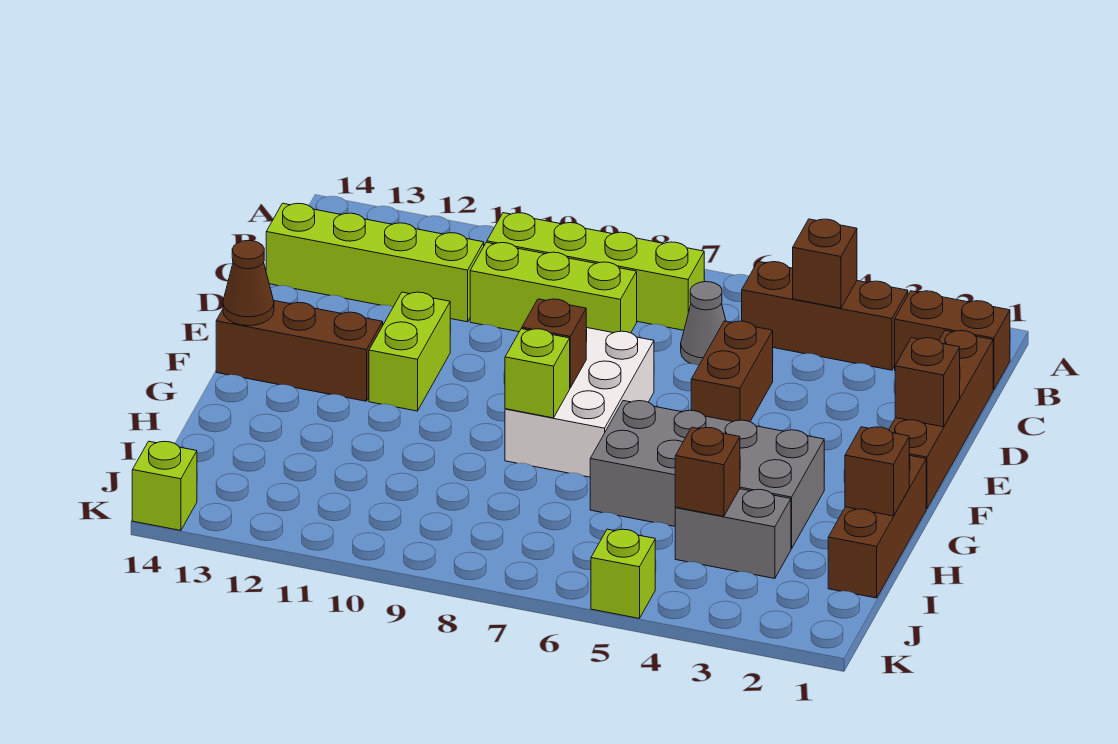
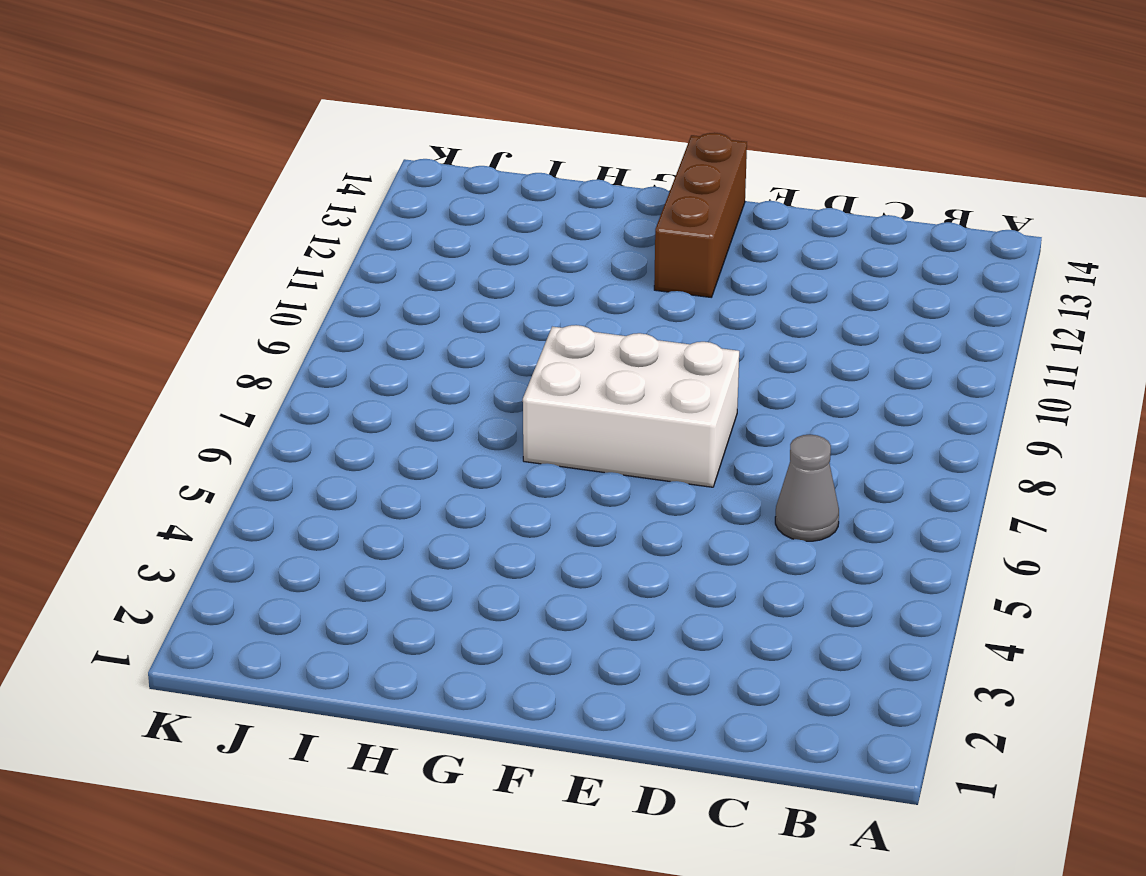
none -> brown brick B1:B2 level 1
none -> brown brick B3:B5 level 1
none -> lime brick B7:B10 level 1

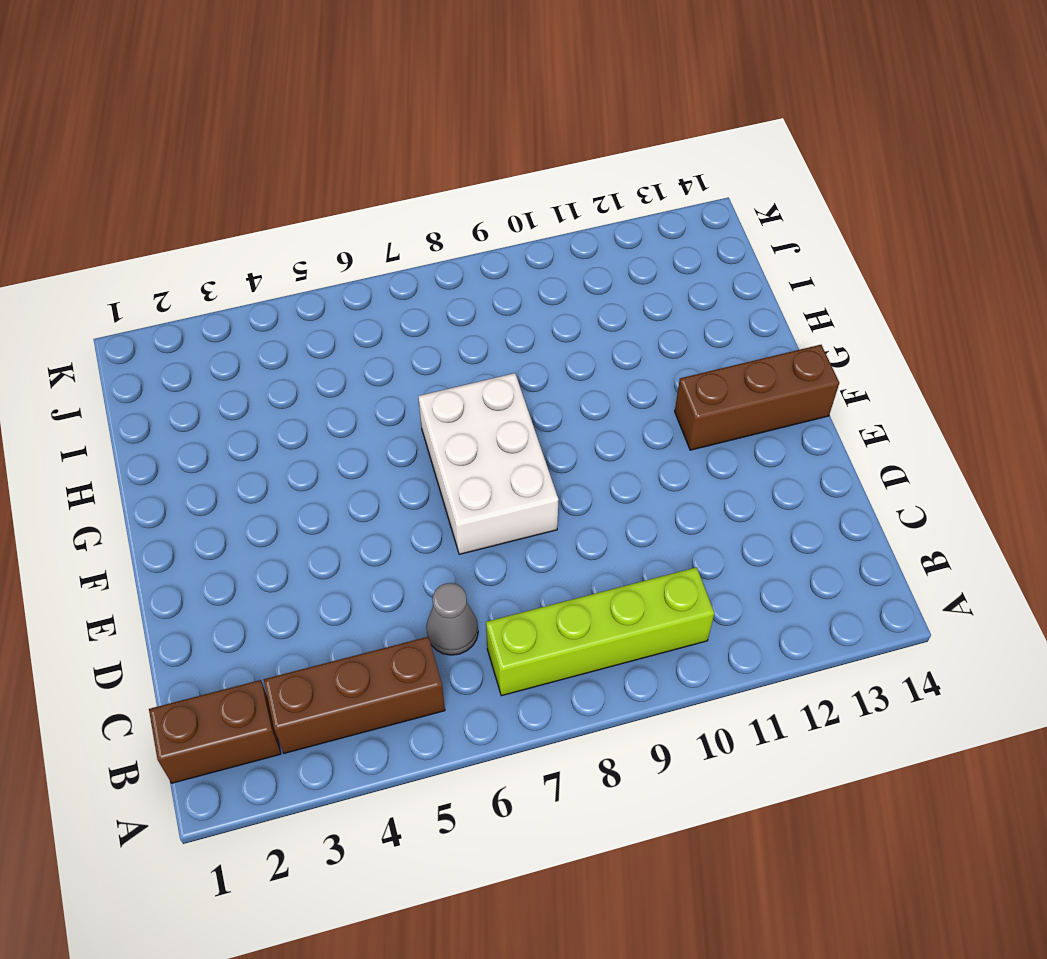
none -> brown brick C1:F1 level 1
none -> lime brick C8:C10 level 1
none -> lime brick C11:C14 level 1

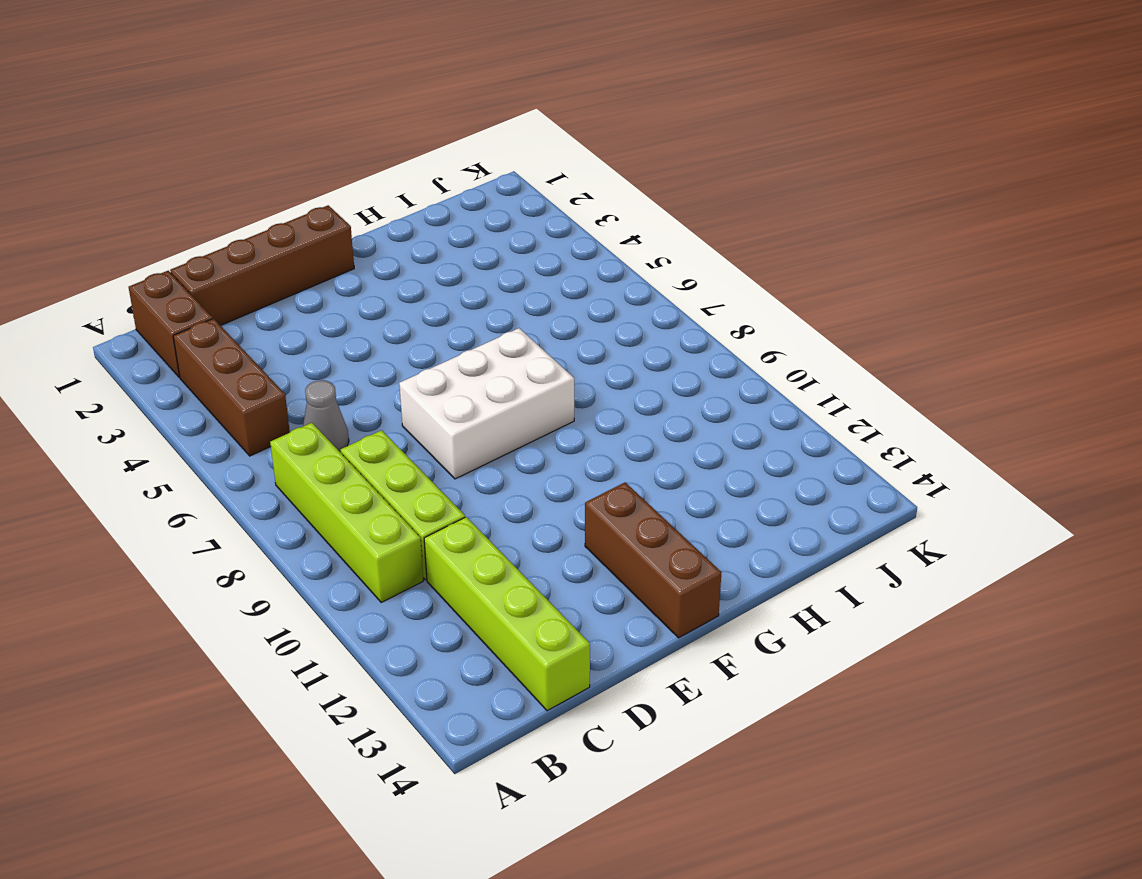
none -> brown brick D5:E5 level 1
none -> lime brick E11:F11 level 1
none -> brown brick G1:I1 level 1

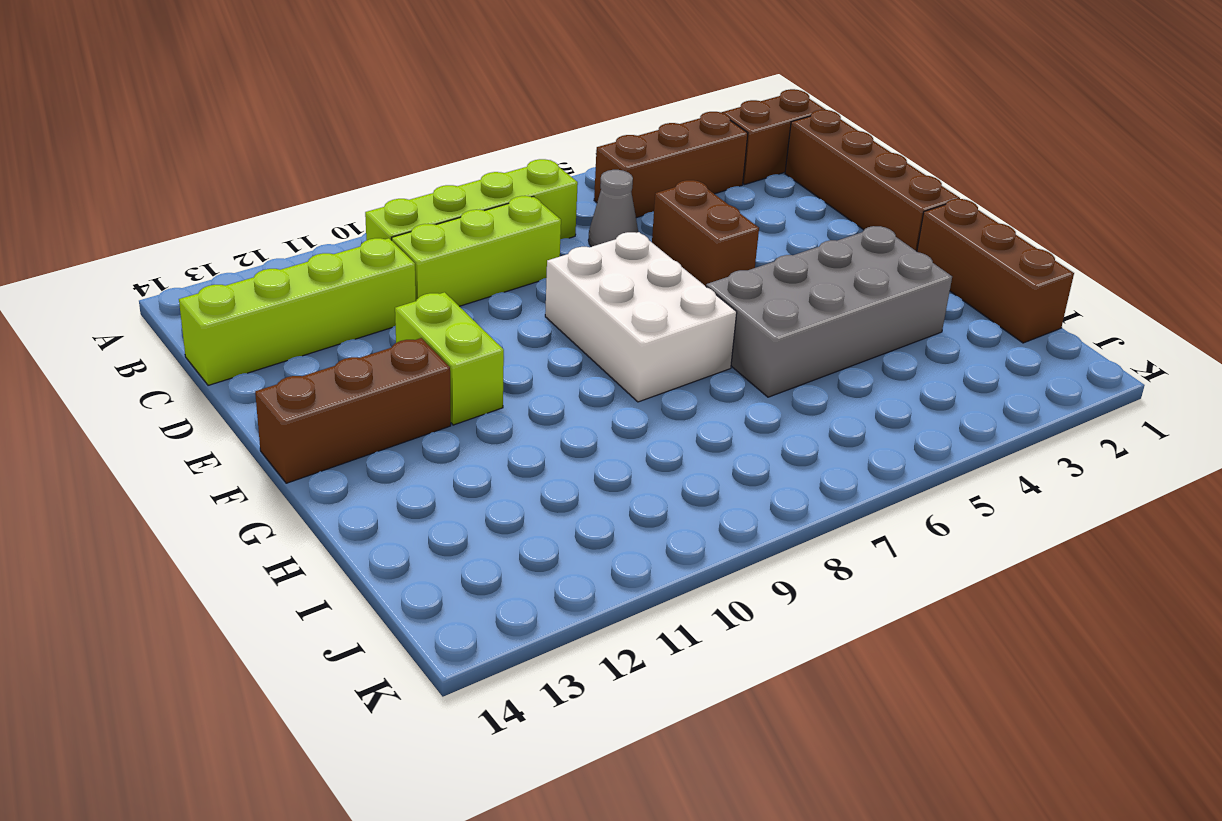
none -> grey brick I3:I4 level 1
none -> lime brick K5 level 1
none -> lime brick K14 level 1

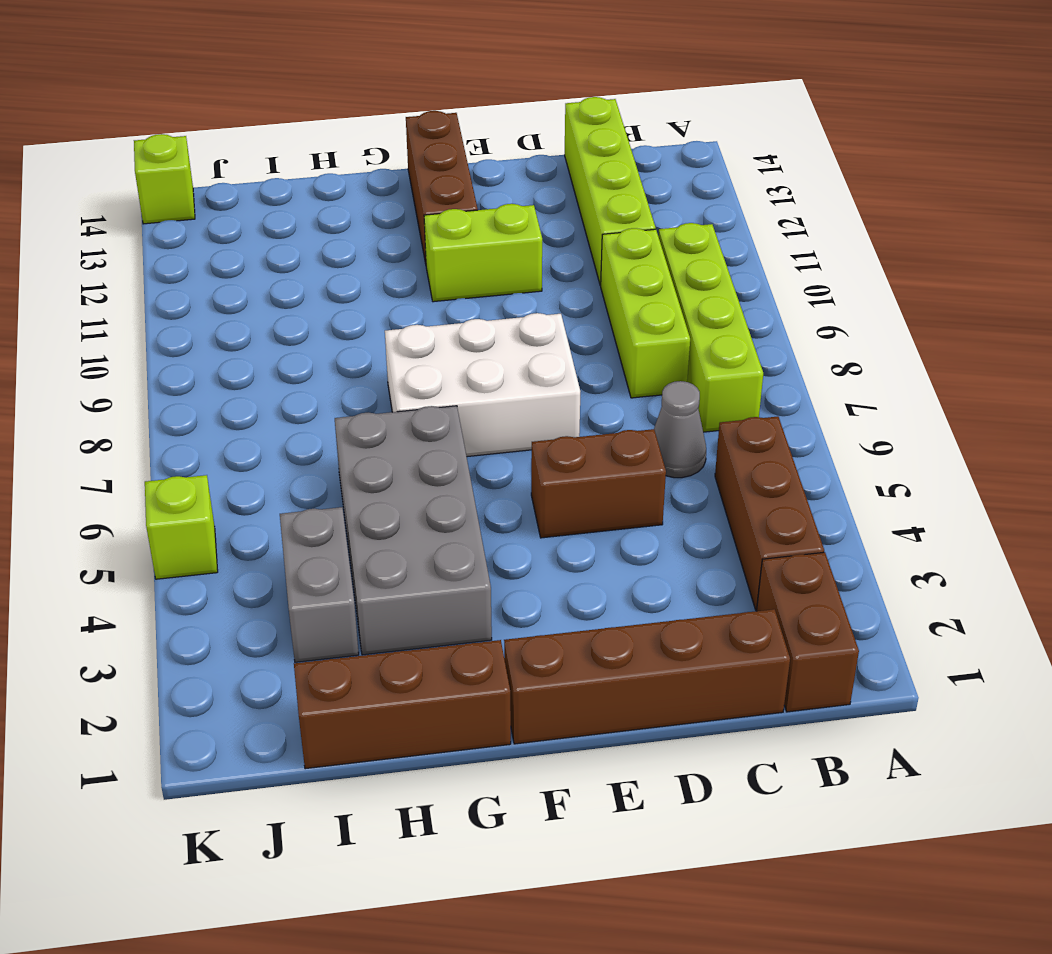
none -> brown brick B4 level 2
none -> brown brick E1 level 2
none -> brown brick F8 level 2

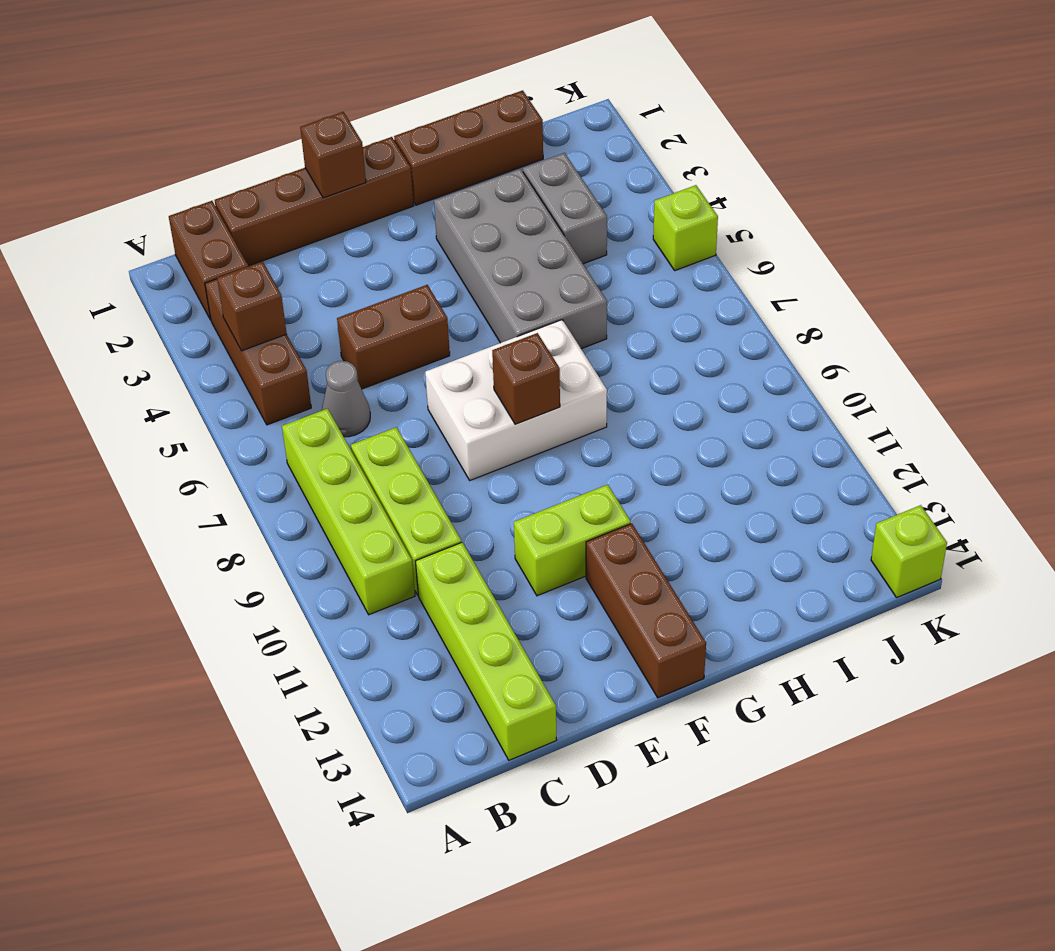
none -> brown cone F14 level 2
none -> lime brick G8 level 2
none -> brown brick H1 level 2

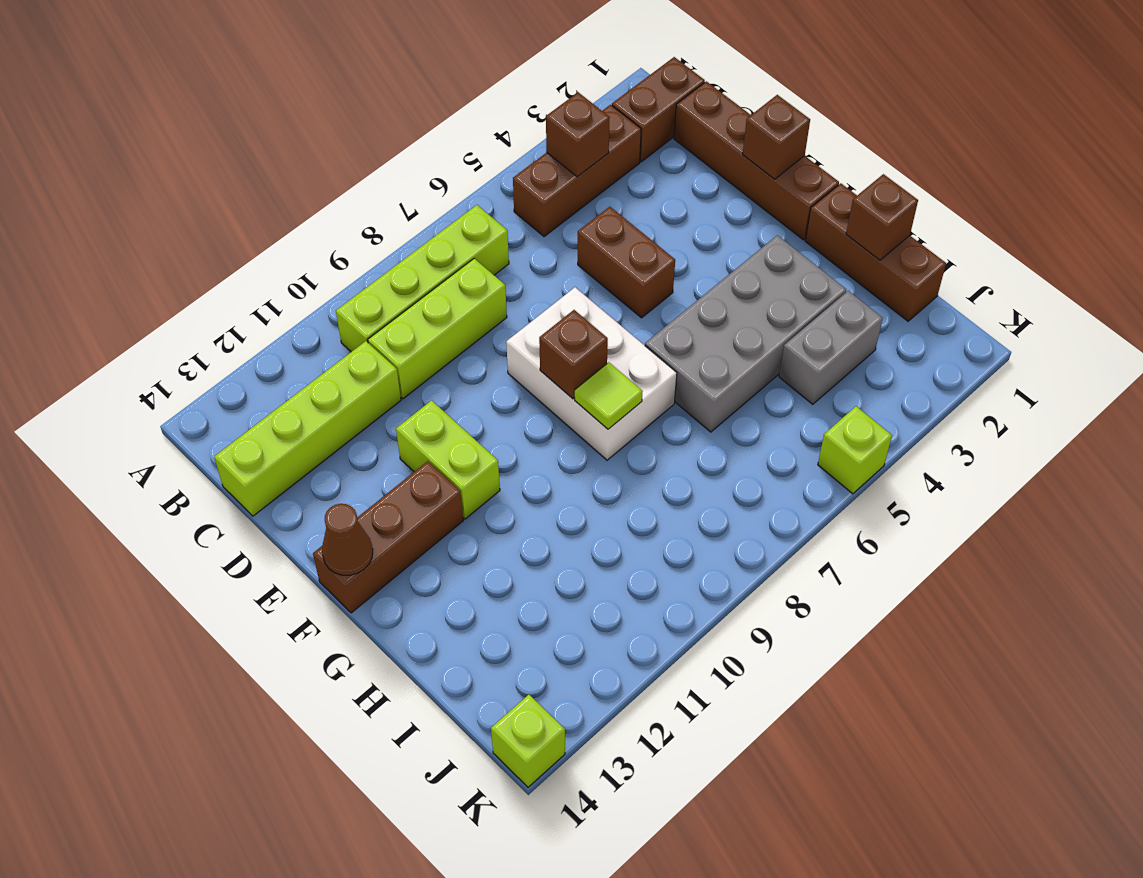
lime tile G8 level 2 -> lime brick G8 level 2
none -> grey cone C6 level 1
none -> brown brick I4 level 2

